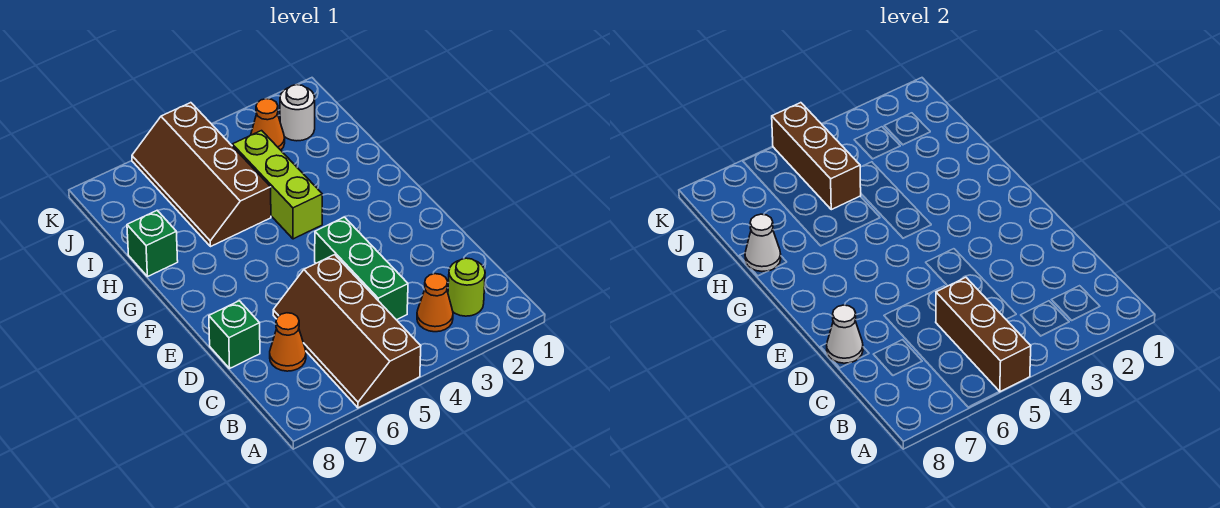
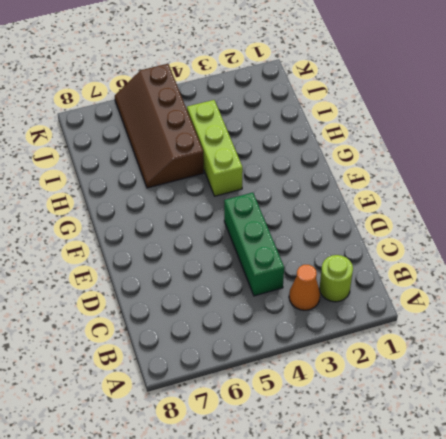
none -> brown slope A5:D6 level 1 top 5
none -> orange cone C7 level 1
none -> green brick D8 level 1

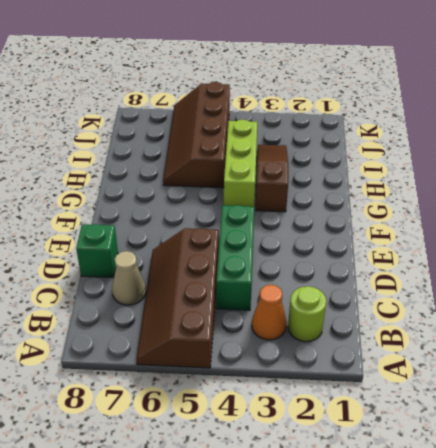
tan cone C7 level 1 -> orange cone C7 level 1
brown slope G3:I3 level 1 top G -> none
none -> green brick H8 level 1
none -> white round brick J2 level 1
none -> orange cone J3 level 1

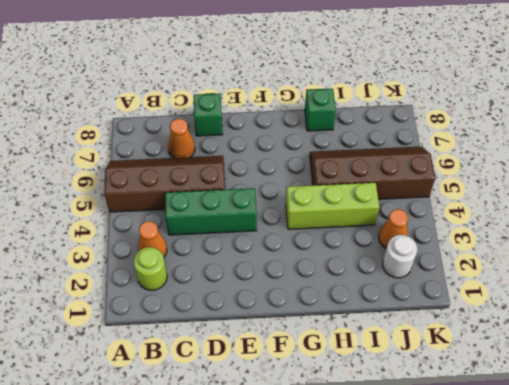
none -> brown brick A5:C5 level 2
none -> white cone D8 level 2
none -> white cone H8 level 2

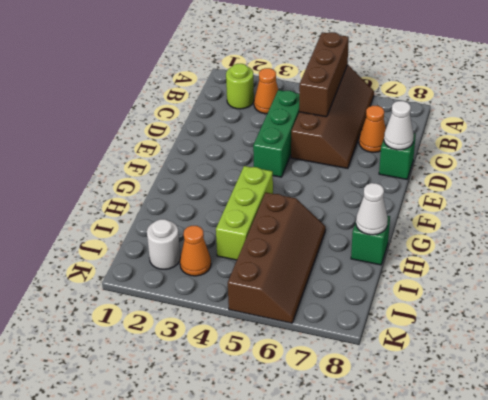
none -> brown brick I5:K5 level 2

